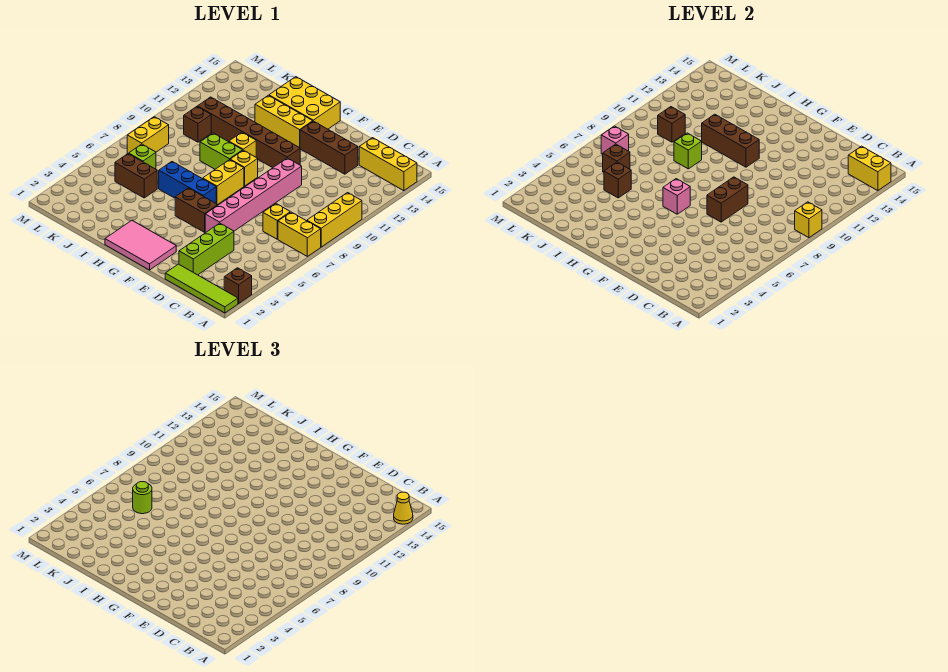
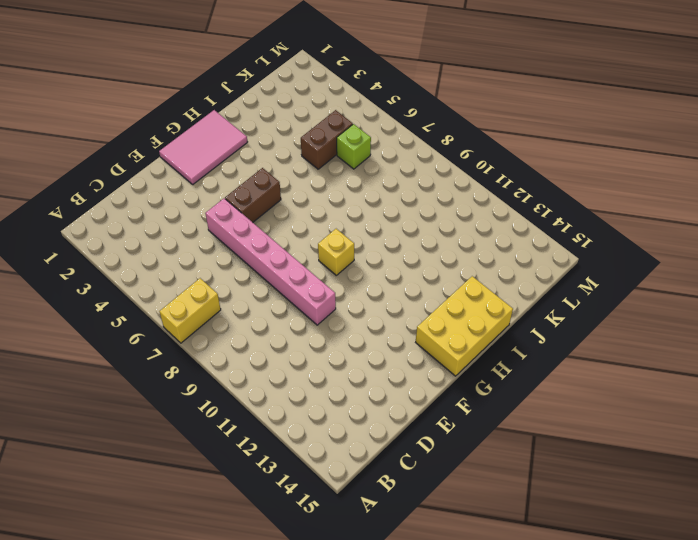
none -> lime tile A1:D1 level 1
none -> brown brick A2 level 1
none -> yellow brick A8:A10 level 1
none -> yellow brick A14:C14 level 1

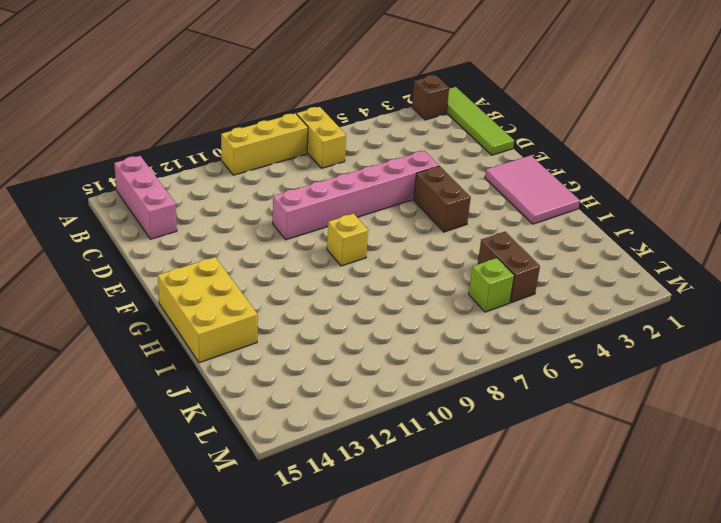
pink brick A14:C14 level 1 -> yellow brick A14:C14 level 1
none -> yellow brick C7 level 1
none -> lime brick D2:D4 level 1
none -> brown brick D13:F13 level 1
none -> brown brick F11:K11 level 1

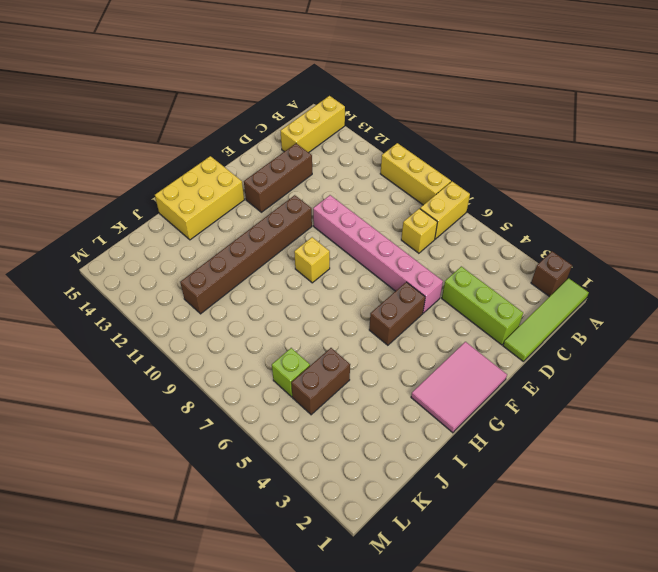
none -> blue brick G6:I6 level 1
none -> yellow brick G7:G8 level 1
none -> yellow brick G13:I13 level 1
none -> lime brick H9:I9 level 1

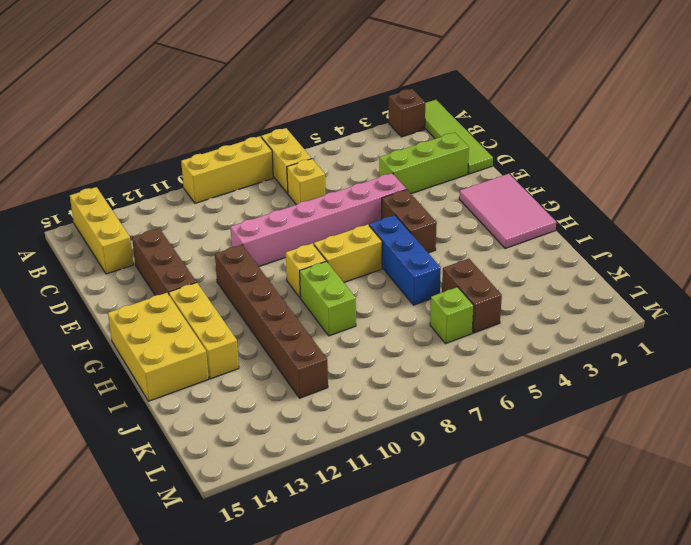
none -> yellow brick H10 level 1
none -> brown brick K10 level 1
none -> yellow brick L7:L8 level 1
none -> yellow brick A9 level 2

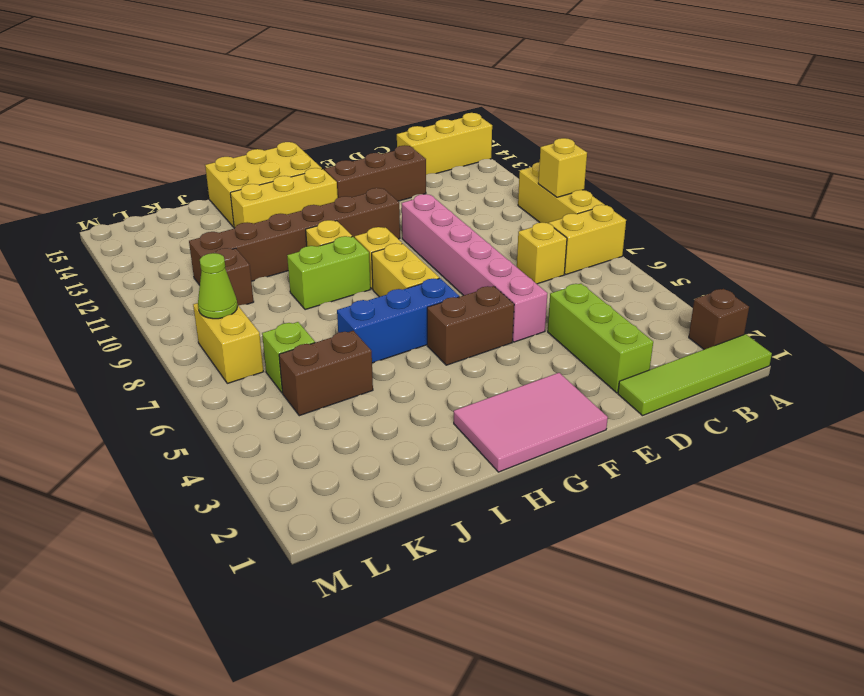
lime cone L8 level 2 -> none
none -> yellow brick A14:B14 level 2
none -> brown brick E7:E8 level 2
none -> pink brick G6 level 2
none -> brown brick G11:I11 level 2

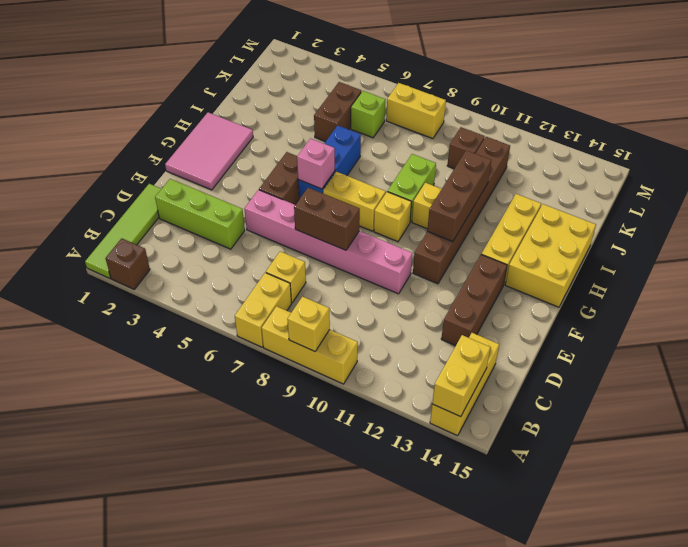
none -> lime brick I9 level 2
none -> brown brick J5 level 2
none -> brown brick K6 level 2
none -> brown brick K10 level 2

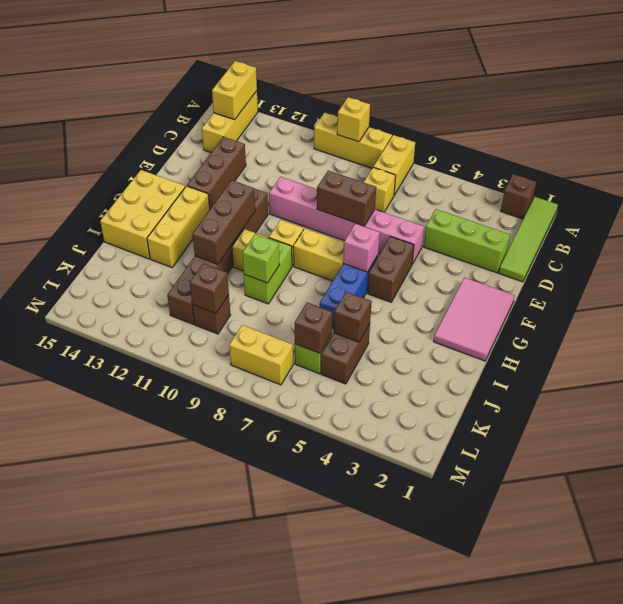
none -> pink brick L7 level 2
none -> yellow cone A14 level 3
none -> lime round brick K6 level 3

